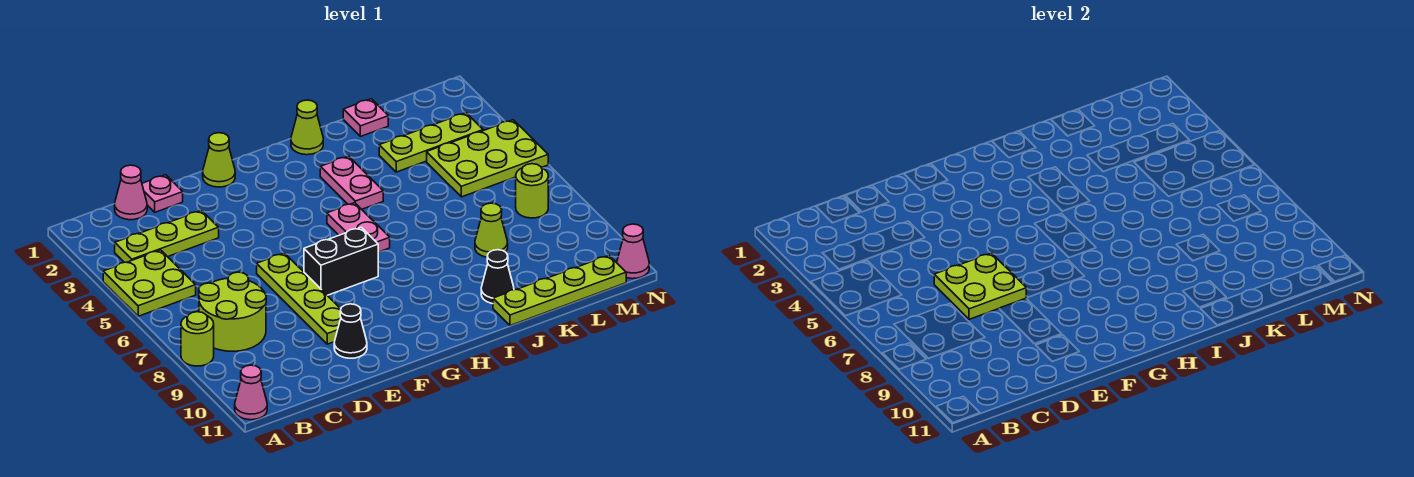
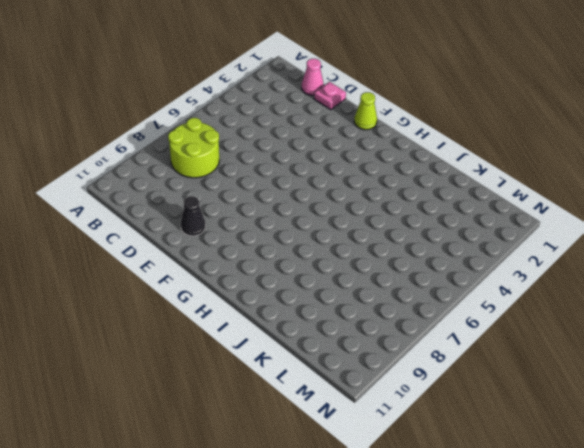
none -> lime plate A4:B5 level 1
none -> lime round brick A8 level 1
none -> pink cone A11 level 1

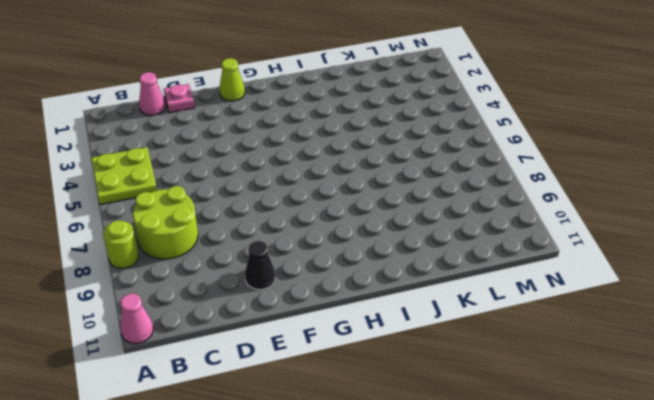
none -> lime plate B3:D3 level 1
none -> lime plate E6:E9 level 1
none -> black brick F7:G7 level 1

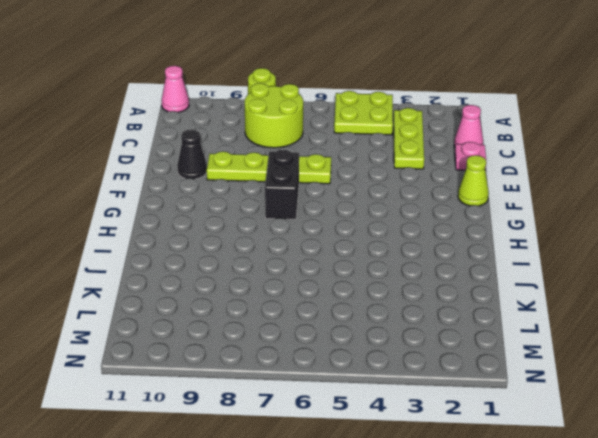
none -> pink plate H5:H6 level 1
none -> lime cone I1 level 1
none -> pink plate I3:I4 level 1

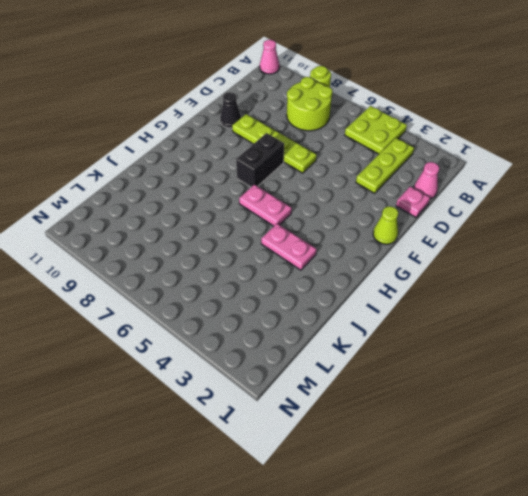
none -> lime cone I1 level 1
none -> black cone J10 level 1
none -> lime plate J11:M11 level 1

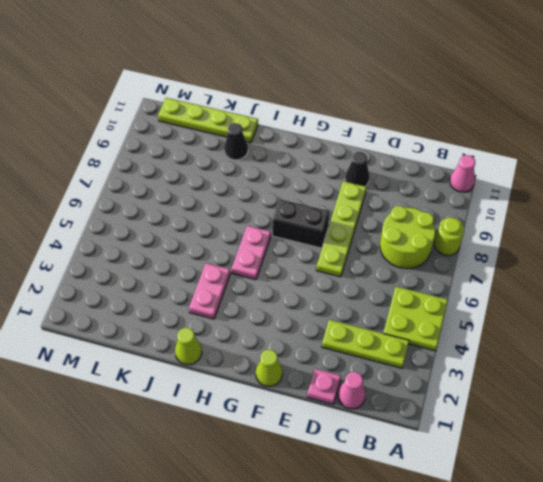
none -> pink plate K1 level 1
none -> lime plate K3:M3 level 1
none -> lime cone K8 level 1

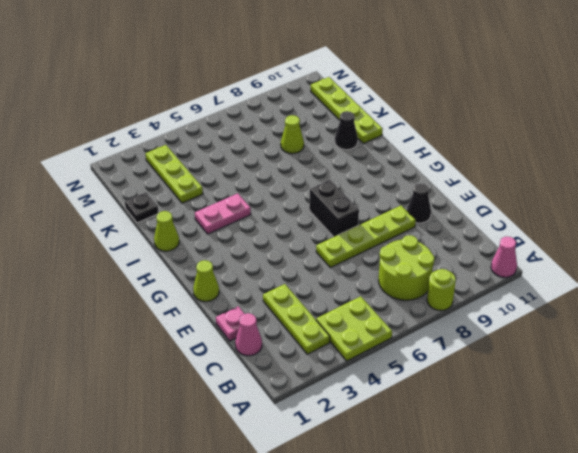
black plate K1 level 1 -> pink plate K1 level 1
none -> pink plate H5:H6 level 1
none -> lime plate L4:N5 level 1
none -> lime round brick M7 level 1

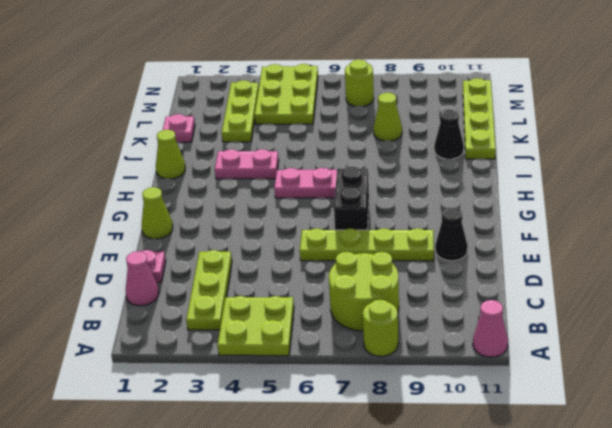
none -> pink cone N11 level 1
none -> lime plate D6:E7 level 2

